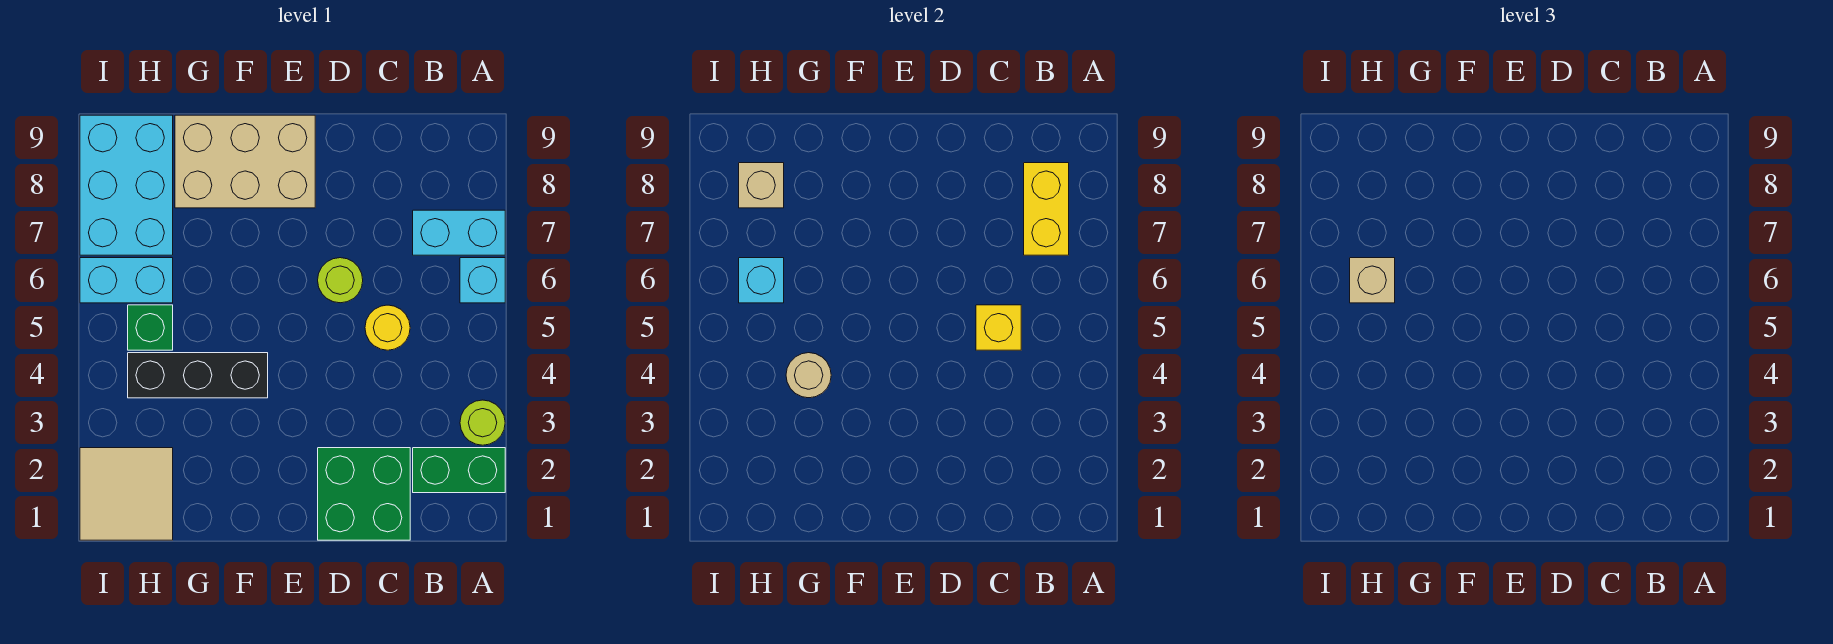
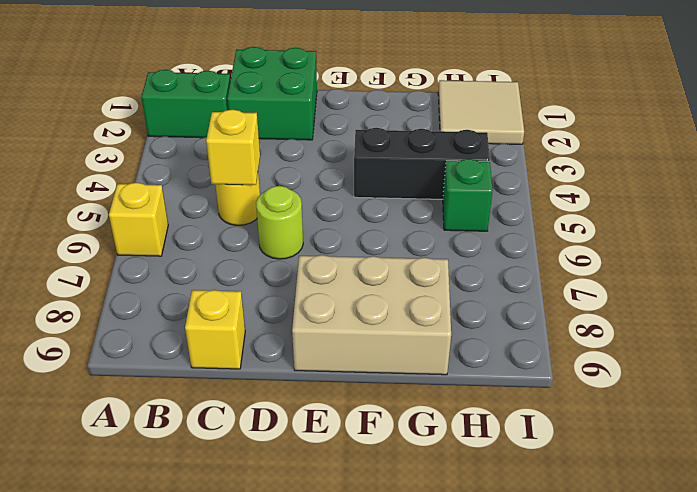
yellow brick A6 level 1 -> cyan brick A6 level 1
yellow brick C9 level 1 -> none
none -> lime round brick A3 level 1
none -> cyan brick A7:B7 level 1
none -> cyan brick H6:I6 level 1

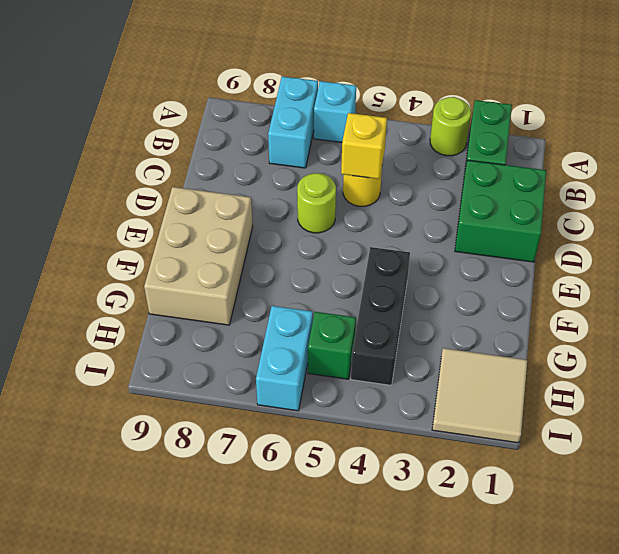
none -> cyan brick H7:I9 level 1
none -> yellow brick B7:B8 level 2
none -> tan round brick G4 level 2

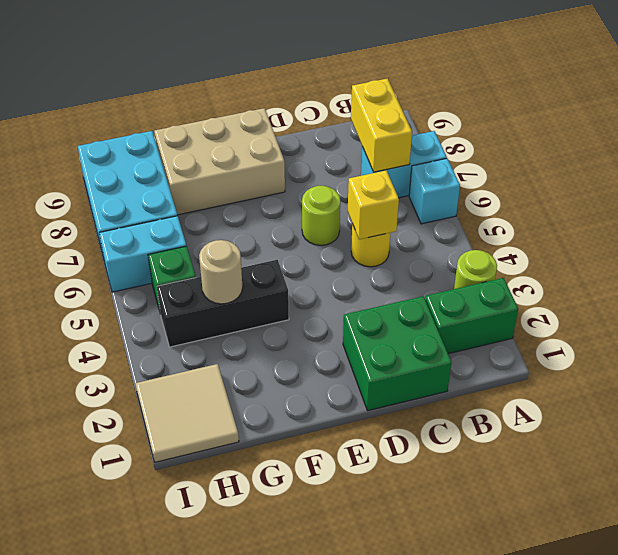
none -> cyan brick H6 level 2
none -> tan brick H8 level 2
none -> tan brick H6 level 3

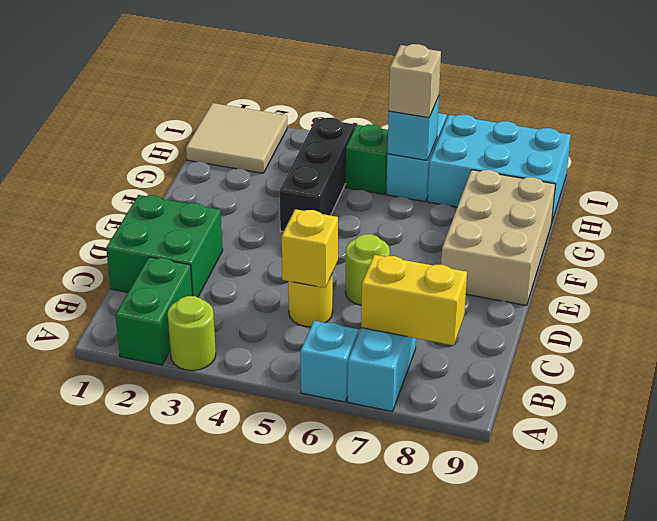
none -> tan round brick G4 level 2
none -> tan brick H8 level 2

